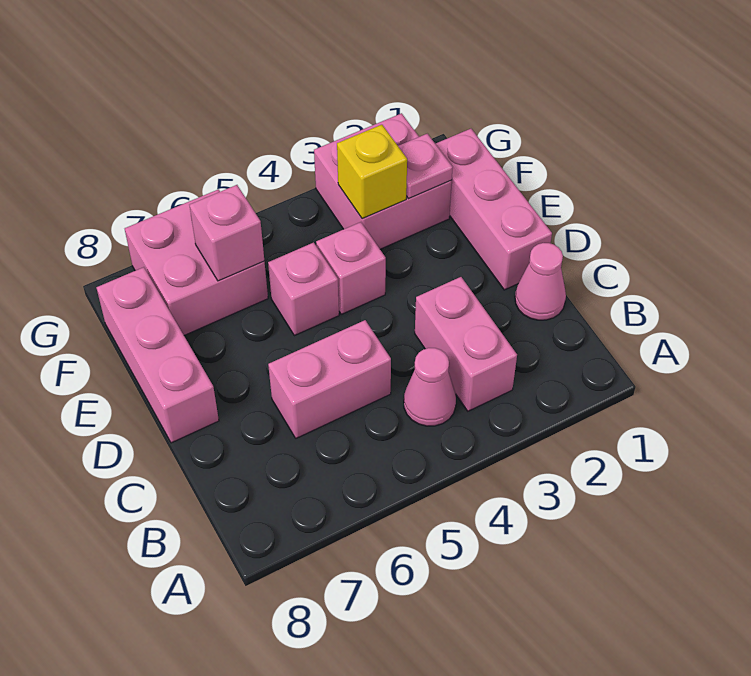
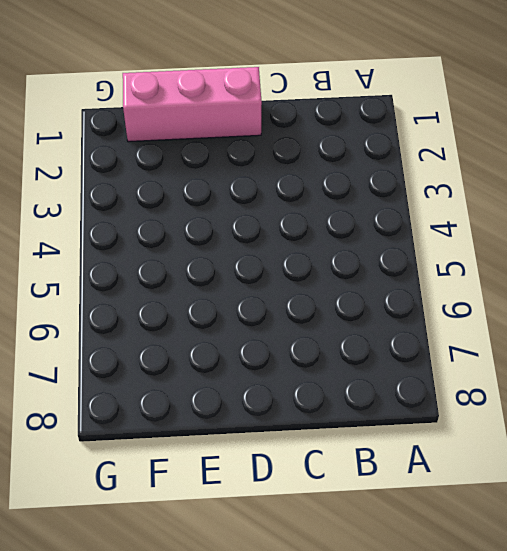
none -> pink brick B3:C3 level 1
none -> pink cone B4 level 1
none -> pink cone C1 level 1

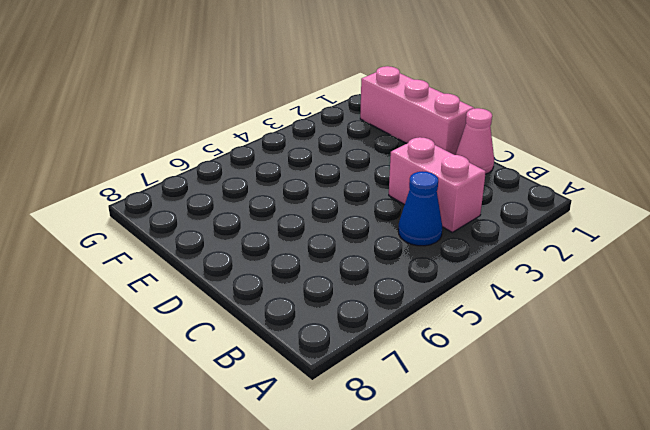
blue cone B4 level 1 -> pink cone B4 level 1
none -> pink brick C5:C6 level 1
none -> pink brick D8:F8 level 1
none -> pink brick E4 level 1

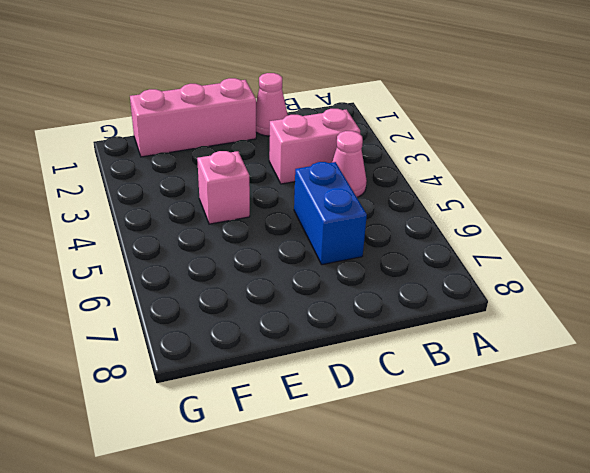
blue brick C5:C6 level 1 -> pink brick C5:C6 level 1
none -> pink brick D8:F8 level 1
none -> pink brick E5 level 1
none -> pink brick F2:G3 level 1

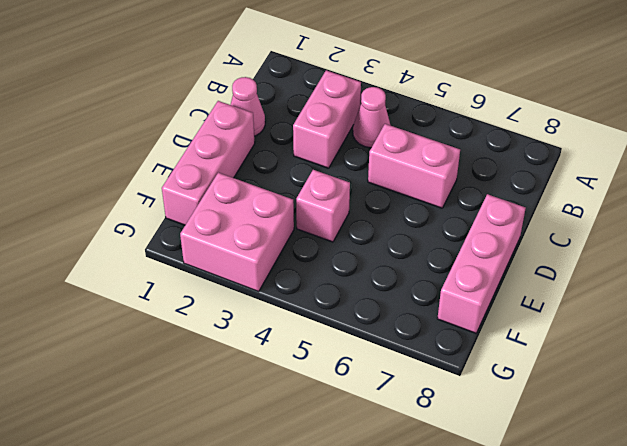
none -> pink brick E5 level 1
none -> pink brick F6:G7 level 1
none -> pink plate F2 level 2

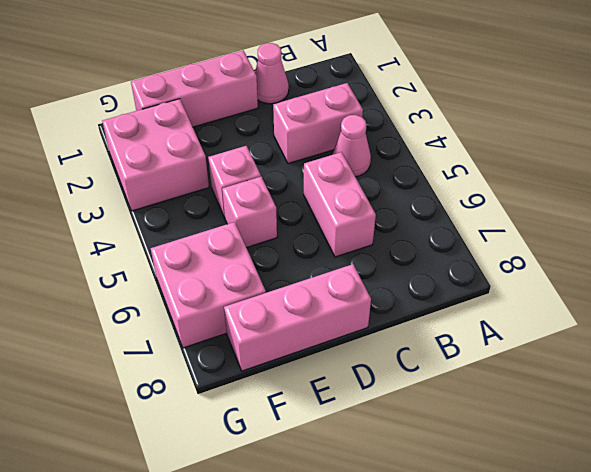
none -> pink plate F2 level 2
none -> yellow brick F3 level 2
none -> pink brick F6 level 2

